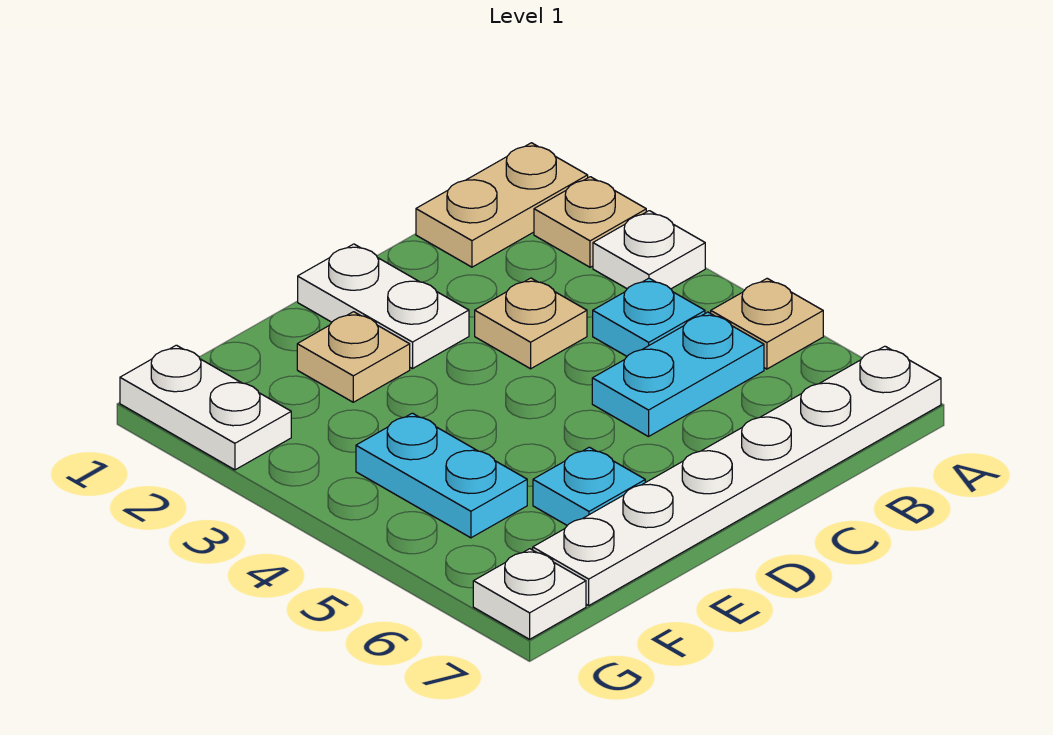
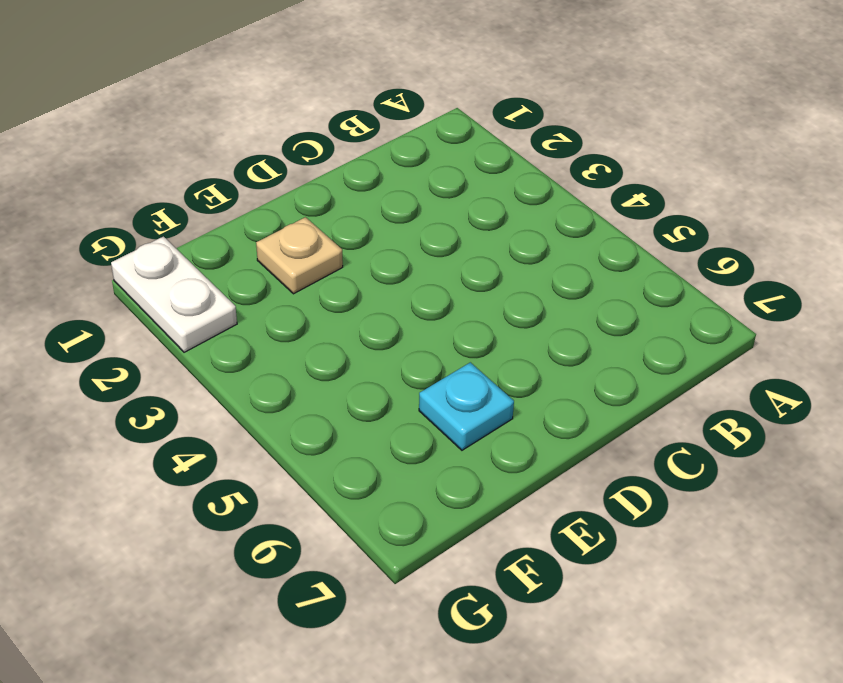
none -> tan plate A1:B1 level 1
none -> tan plate A2 level 1
none -> white plate A3 level 1

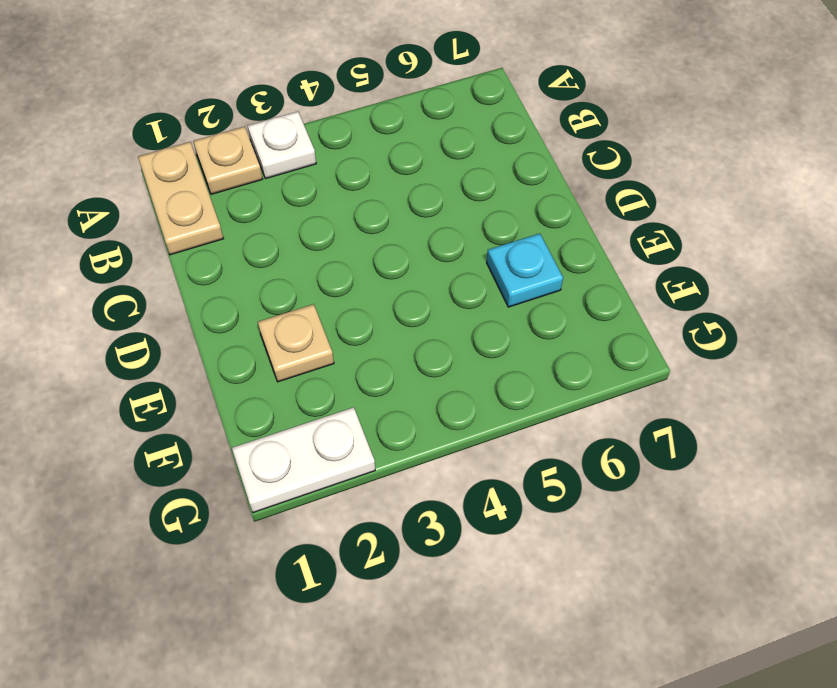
none -> tan plate A5 level 1
none -> white plate A7:F7 level 1
none -> cyan plate B4 level 1

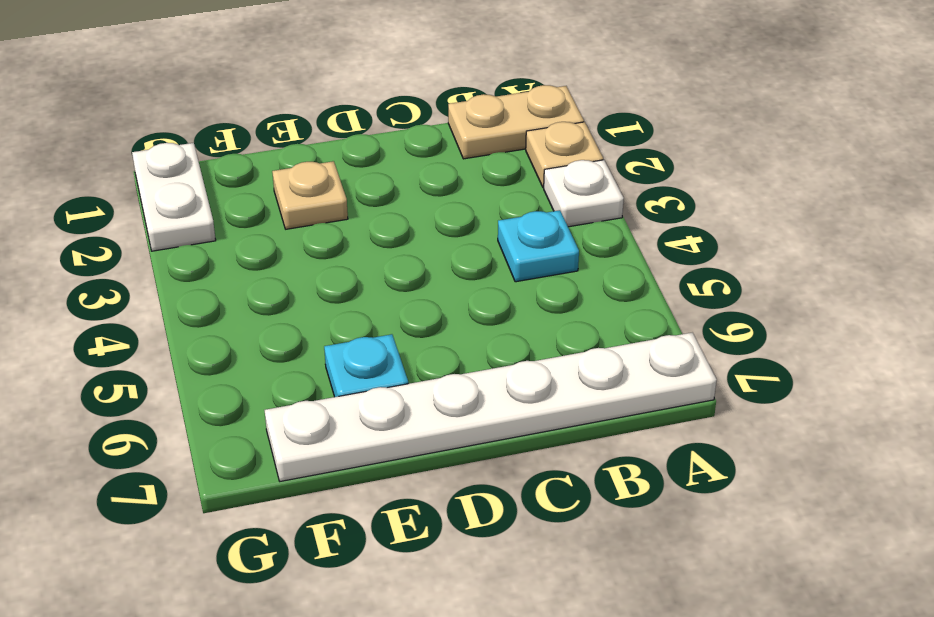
none -> tan plate A5 level 1
none -> cyan plate B5:C5 level 1
none -> tan plate C3 level 1

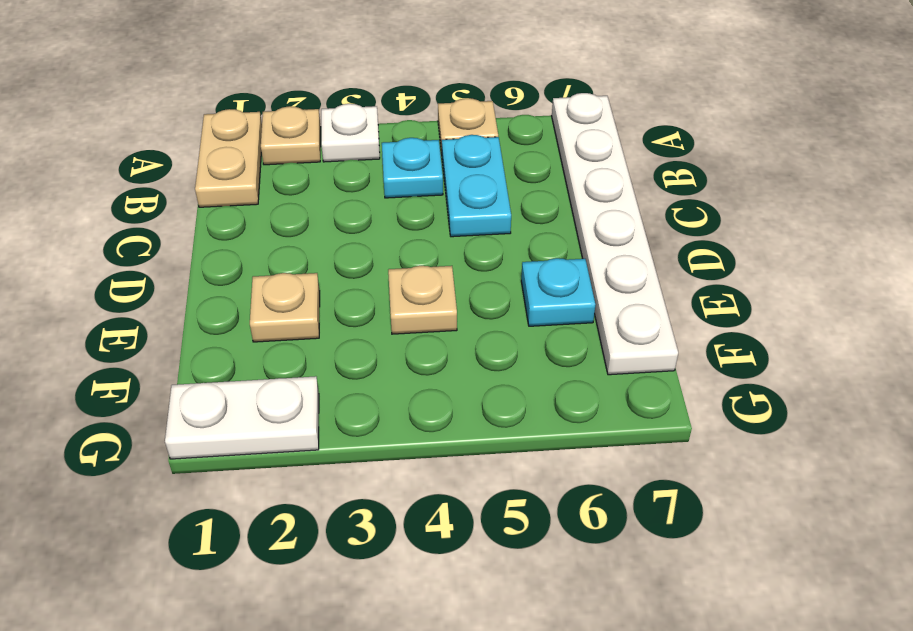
tan plate E4 level 1 -> tan plate C3 level 1
none -> white plate D1:D2 level 1
none -> cyan plate F4:F5 level 1
none -> white plate G7 level 1

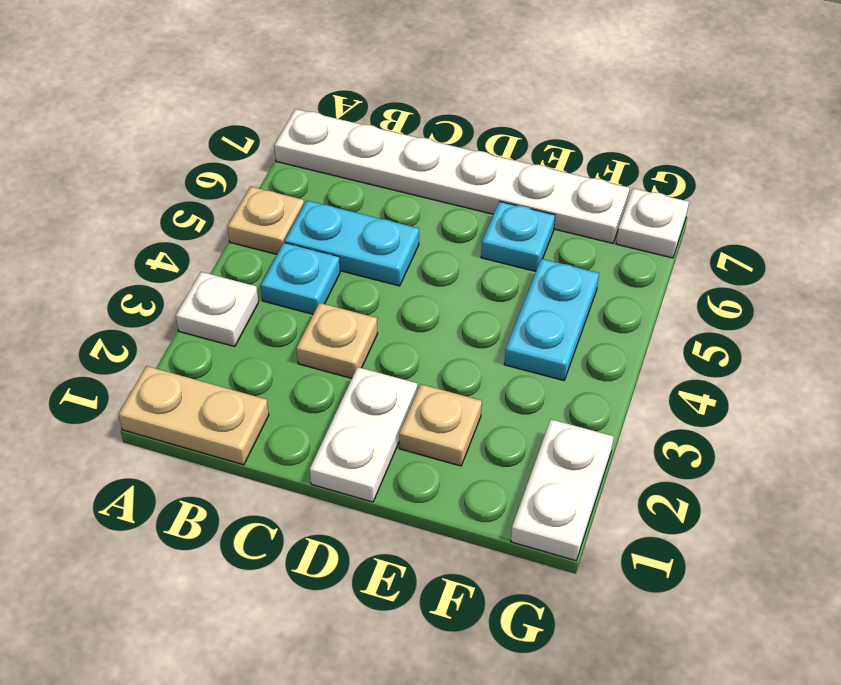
none -> tan plate A2 level 1

